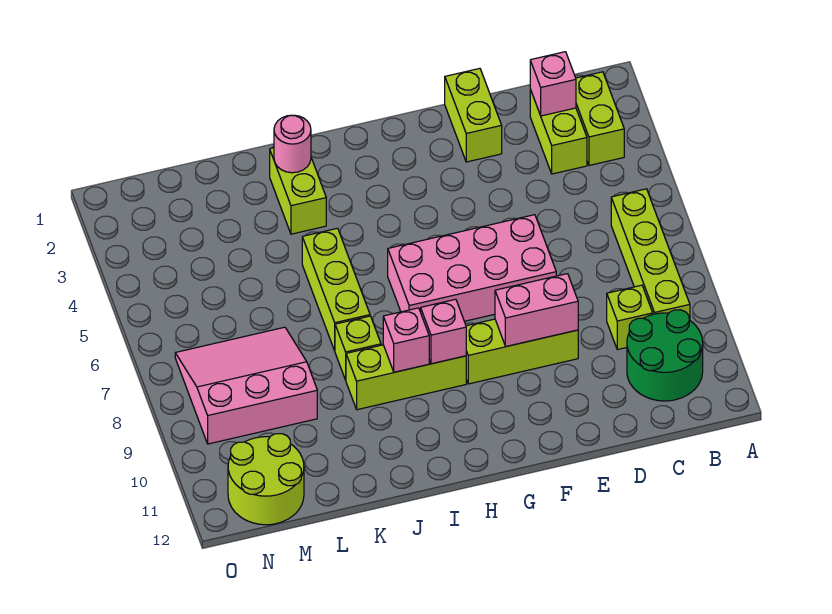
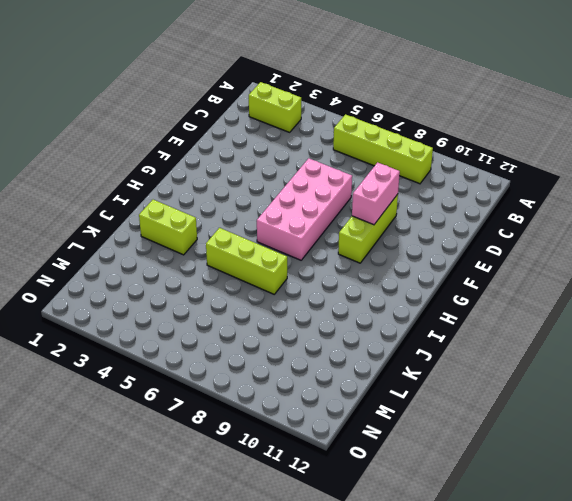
none -> green round brick B10:C11 level 1
none -> lime brick C2:C3 level 1
none -> lime brick C9 level 1

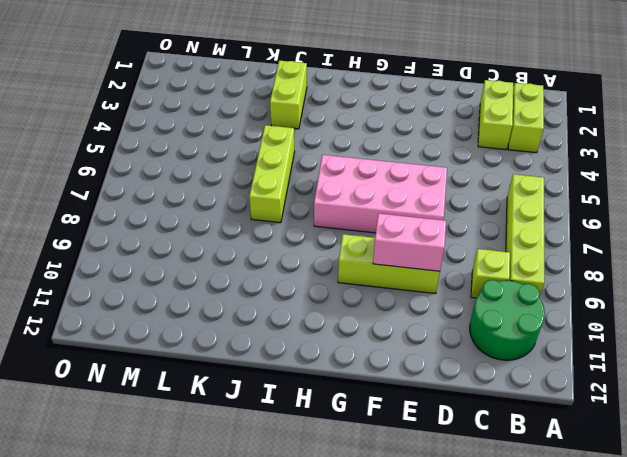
none -> lime brick E1:E2 level 1
none -> lime brick H9:J9 level 1
none -> lime brick J8 level 1

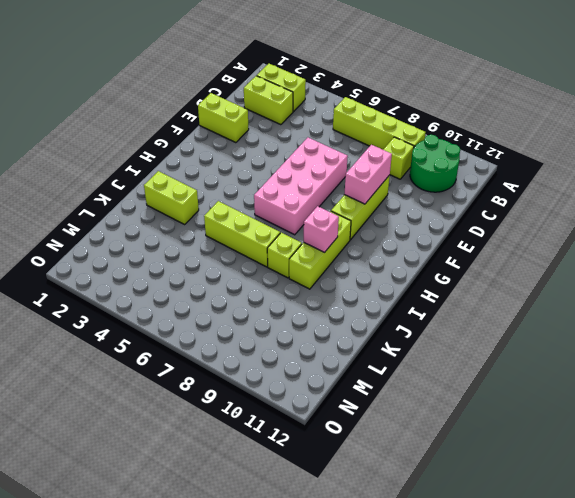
none -> pink slope L7:N9 level 1 top 9
none -> lime round brick M11:N12 level 1
none -> pink brick C2 level 2

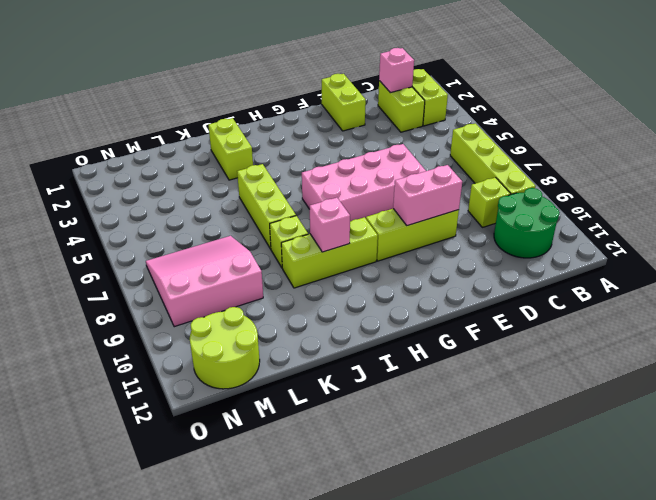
none -> pink brick H9 level 2
none -> pink round brick J2 level 2

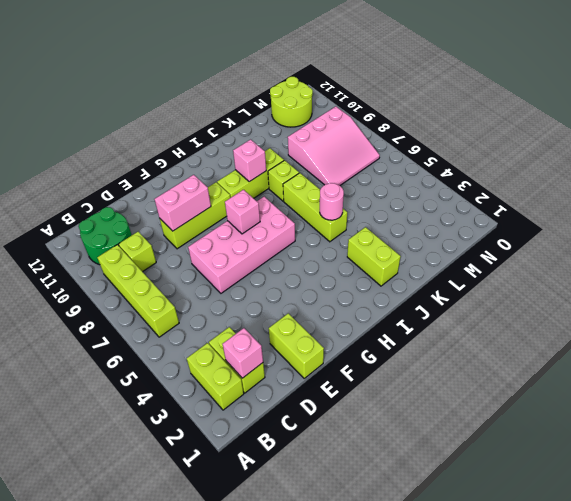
pink brick G7 level 2 -> pink brick H9 level 2
pink round brick J5 level 2 -> pink round brick J2 level 2

